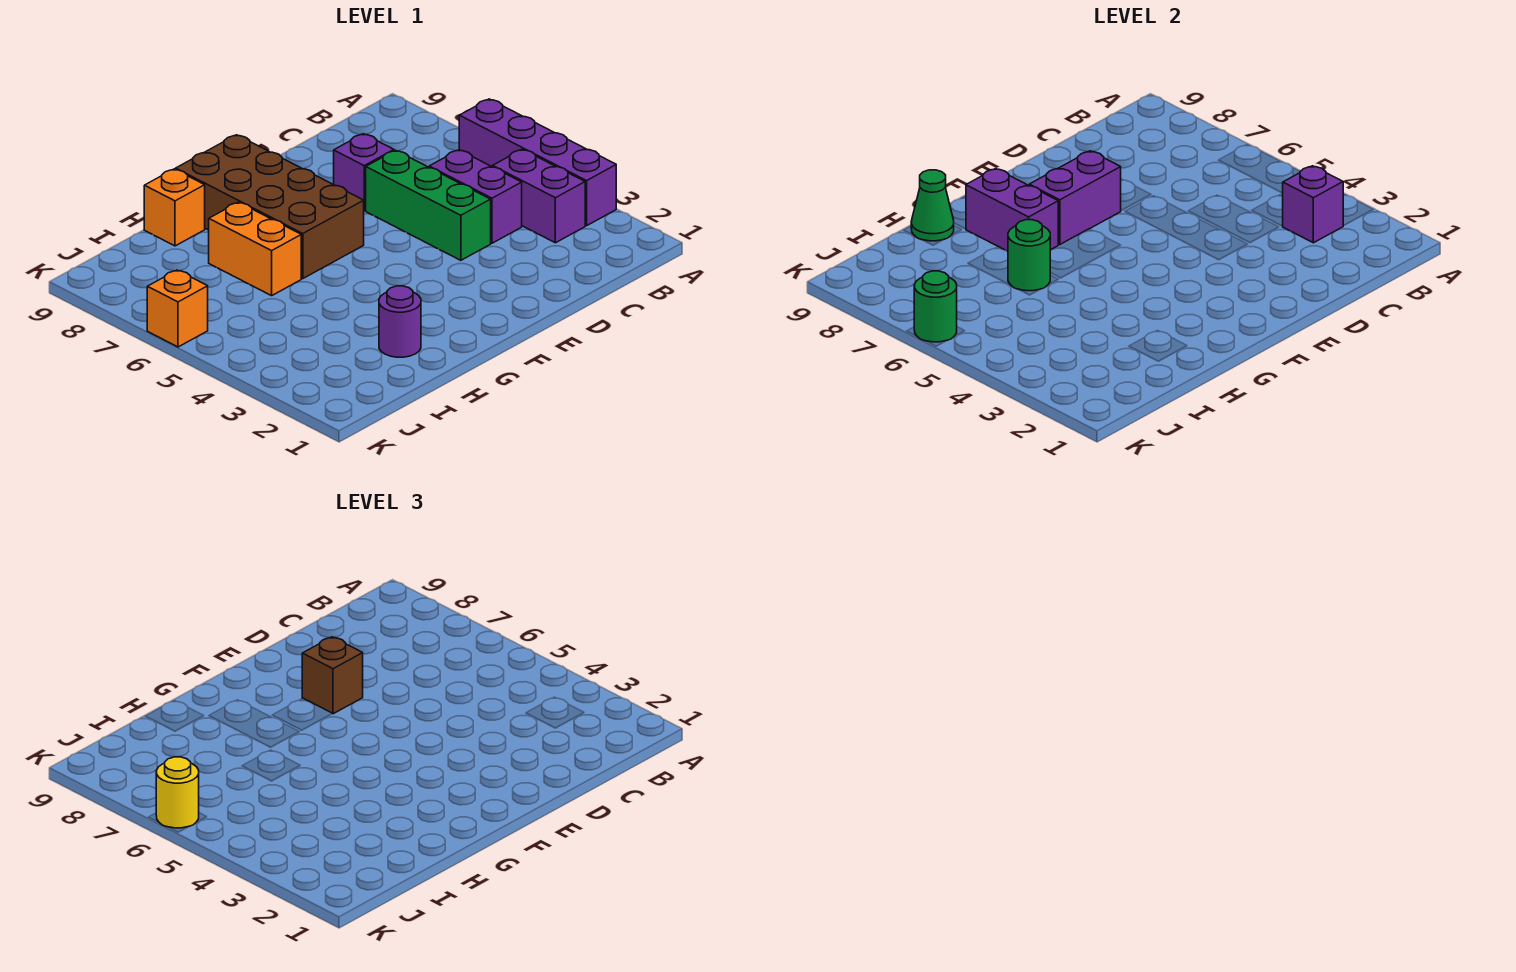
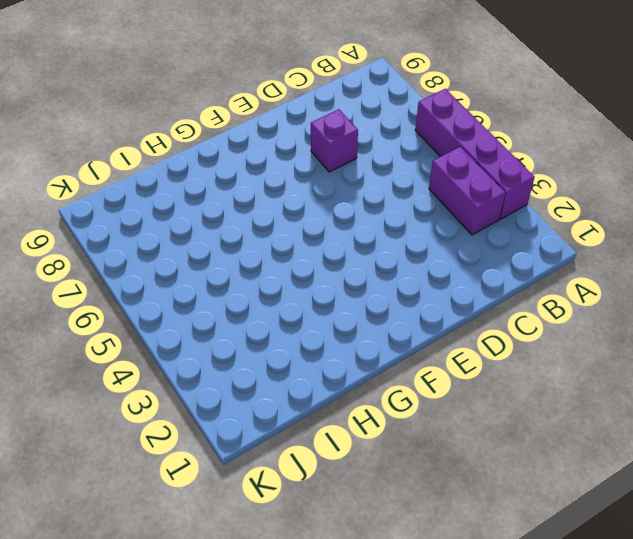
none -> purple brick C4:C5 level 1
none -> green brick D4:D6 level 1
none -> brown brick F6:G9 level 1

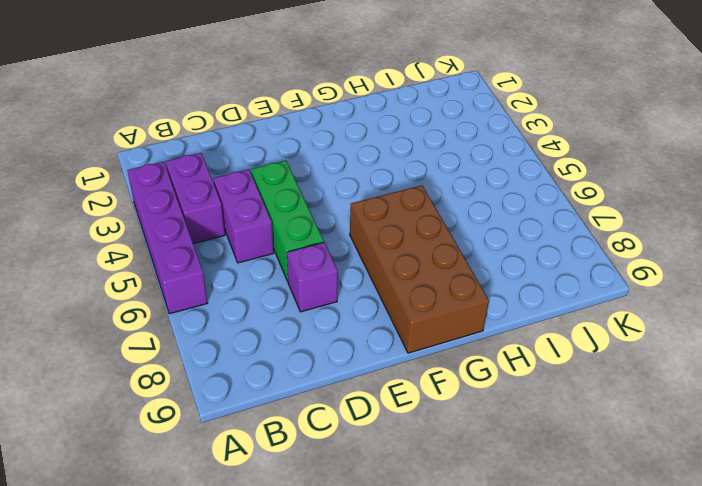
none -> purple round brick H2 level 1
none -> orange brick H6:H7 level 1
none -> orange brick H9 level 1

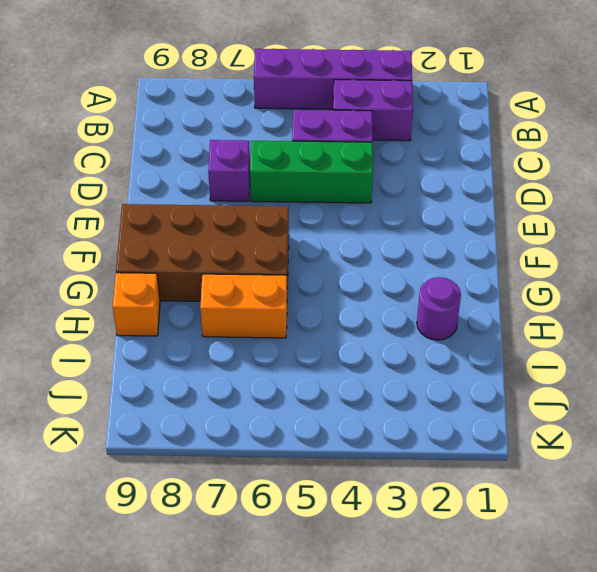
none -> orange brick K6 level 1
none -> purple brick B3 level 2
none -> purple brick E7:F7 level 2

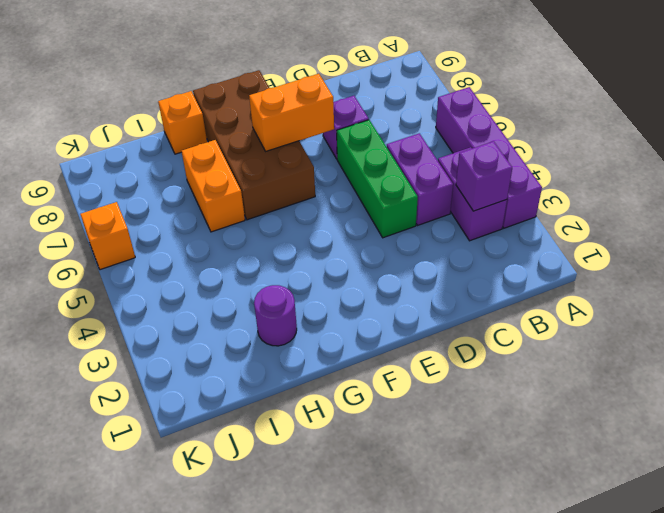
orange brick E7:F7 level 2 -> purple brick E7:F7 level 2
none -> purple brick G7:G8 level 2
none -> green round brick H6 level 2
none -> green cone H9 level 2

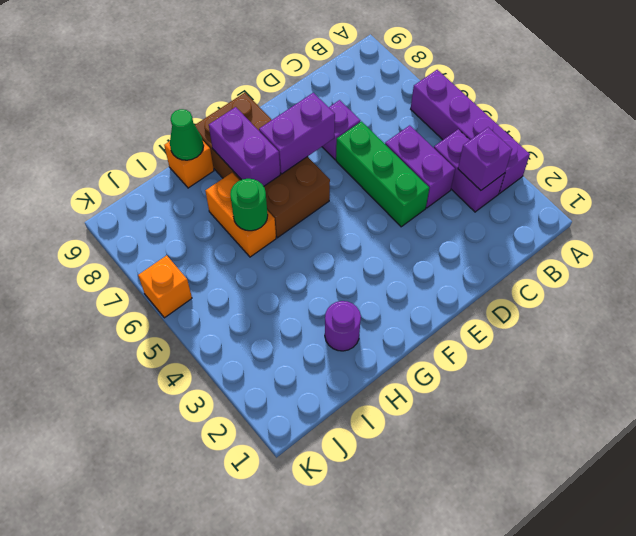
none -> green round brick K6 level 2
none -> brown brick E7 level 3
none -> yellow round brick K6 level 3

